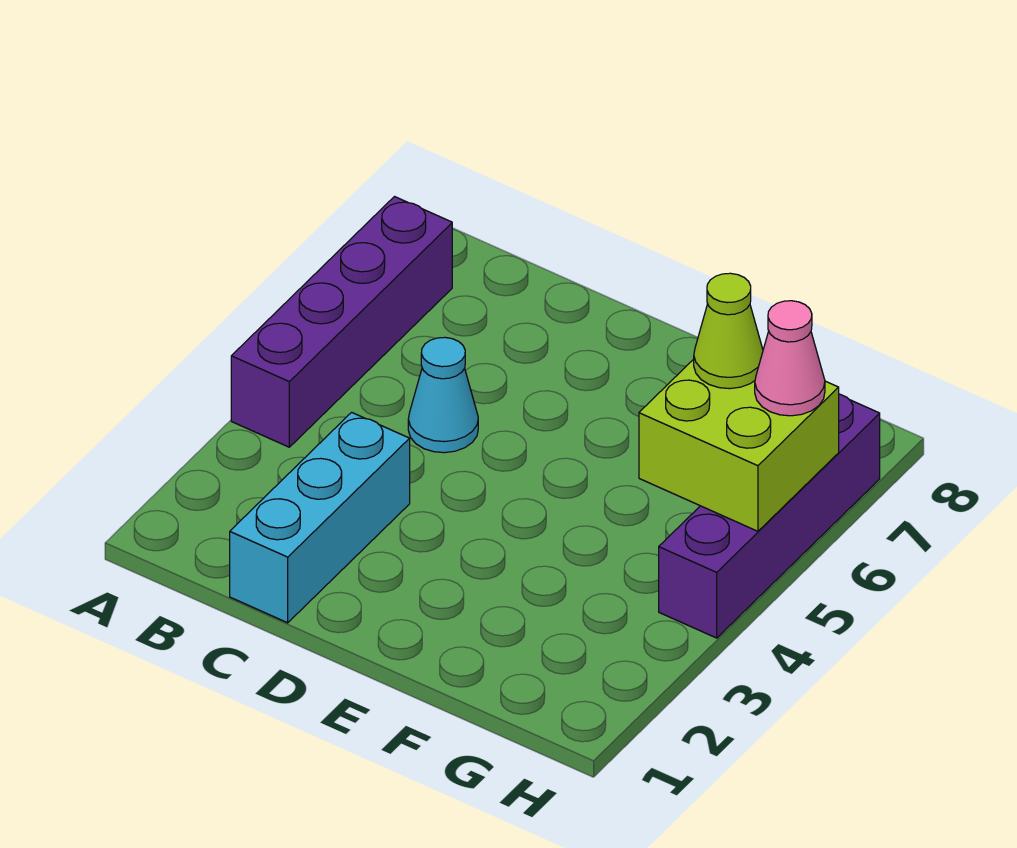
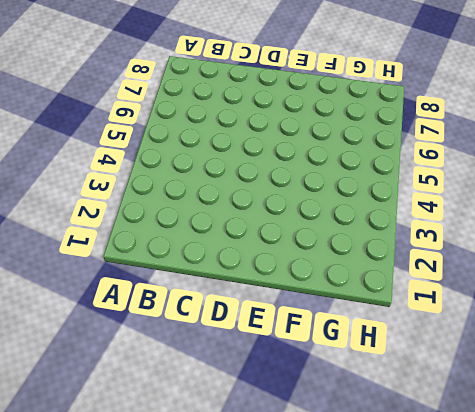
none -> purple brick A4:A7 level 1
none -> cyan brick C1:C3 level 1

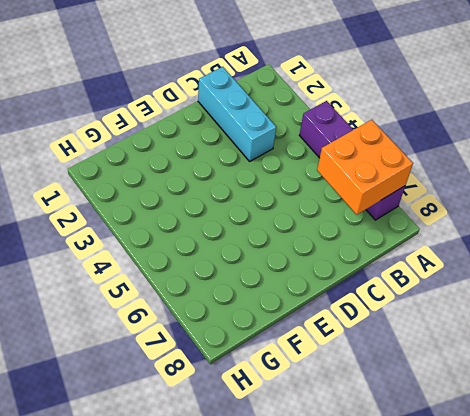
orange brick A6:B7 level 2 -> none
none -> cyan cone C5 level 1
none -> purple brick H4:H7 level 1

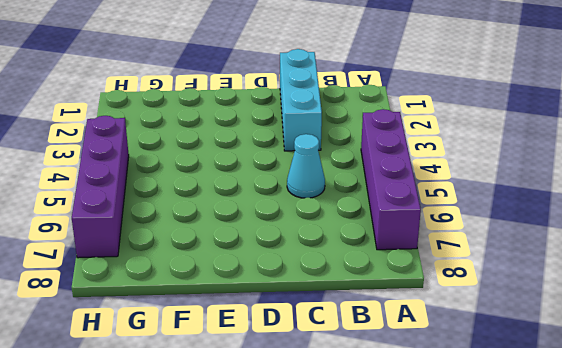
none -> lime brick G5:H6 level 2
none -> lime cone G6 level 3

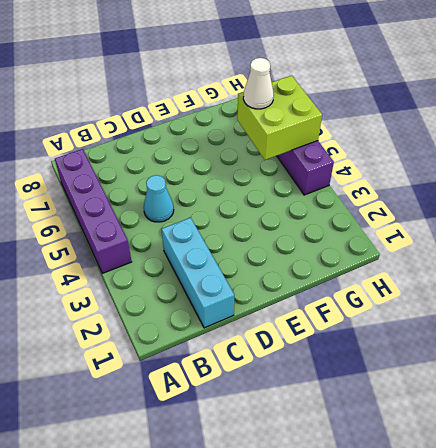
white cone G6 level 3 -> lime cone G6 level 3
none -> pink cone H6 level 3

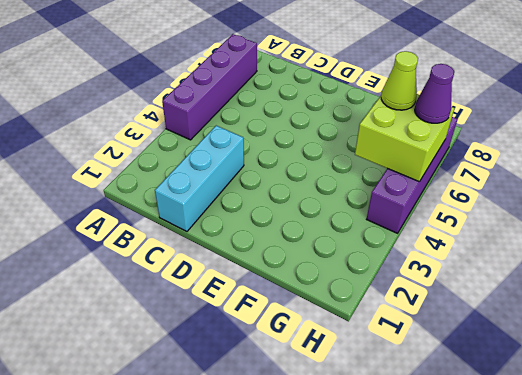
purple cone H6 level 3 -> pink cone H6 level 3
none -> cyan cone C5 level 1

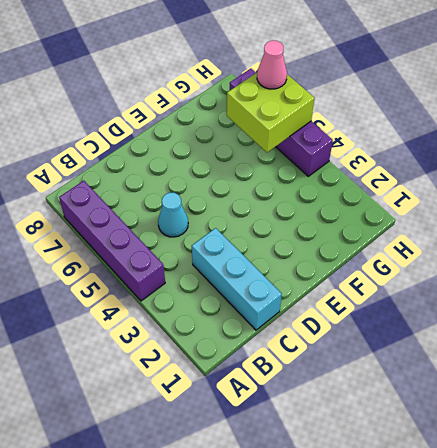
none -> lime cone G6 level 3

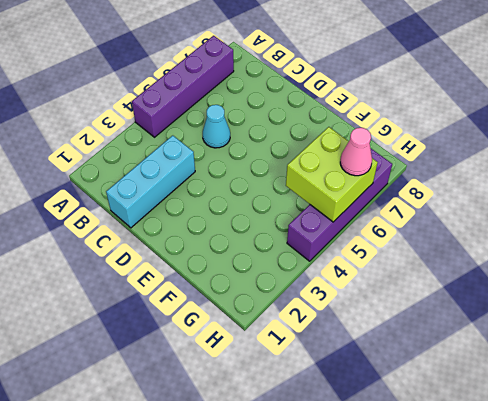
none -> lime cone G6 level 3

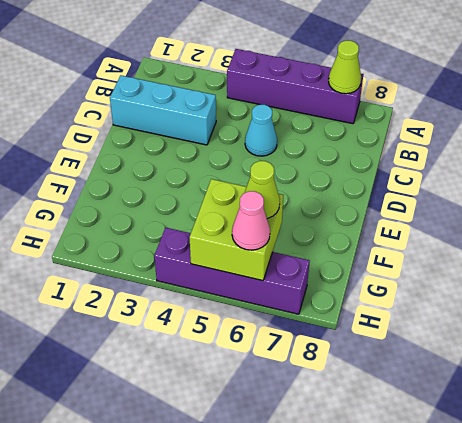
lime cone A7 level 2 -> none

